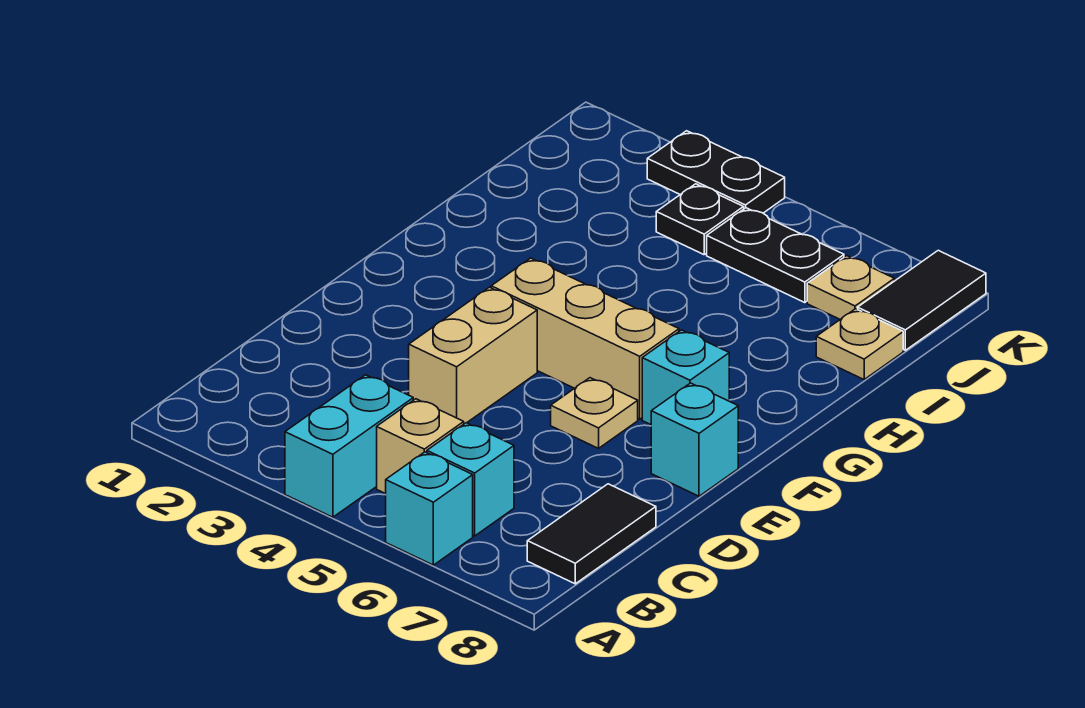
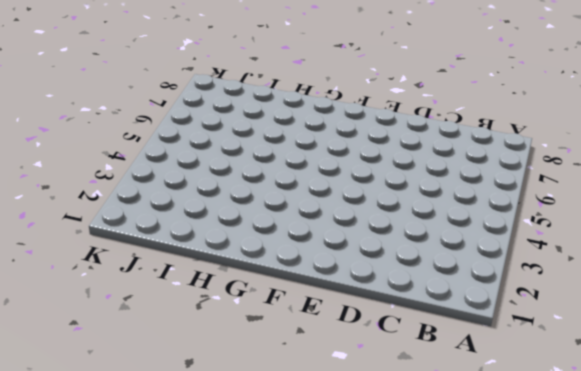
none -> cyan brick A4:B4 level 1
none -> cyan brick A6 level 1
none -> tan brick B5 level 1

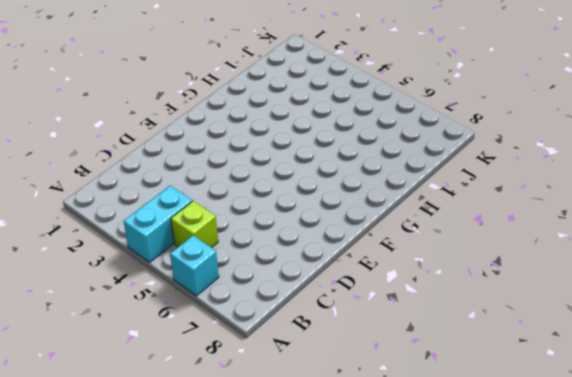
lime brick B5 level 1 -> tan brick B5 level 1
none -> cyan brick B6 level 1
none -> black tile B8:C8 level 1
none -> tan brick D4:E4 level 1

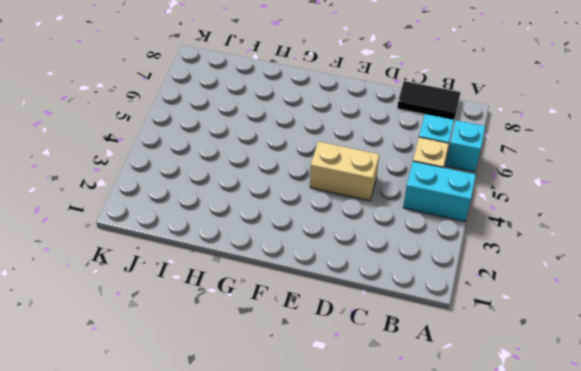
none -> tan plate E6 level 1
none -> cyan brick E8 level 1
none -> tan brick F4:F6 level 1

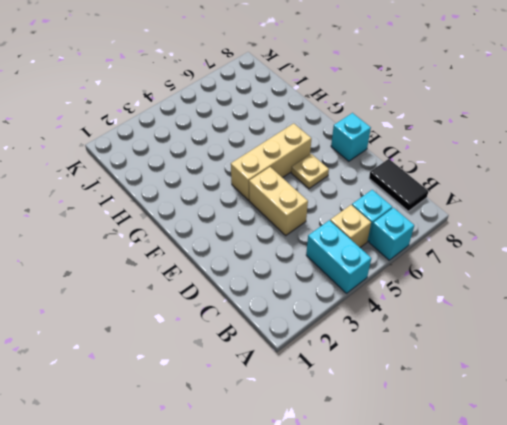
none -> cyan brick F7 level 1
none -> tan plate I8 level 1
none -> black plate J4 level 1

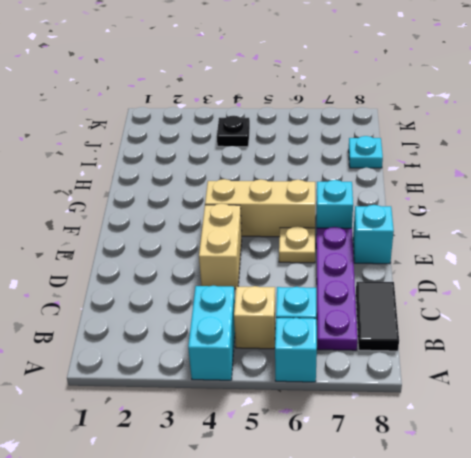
purple plate B7:E7 level 1 -> none
cyan plate I8 level 1 -> tan plate I8 level 1
none -> black plate J5:J6 level 1
none -> tan plate J7 level 1
none -> black tile J8:K8 level 1

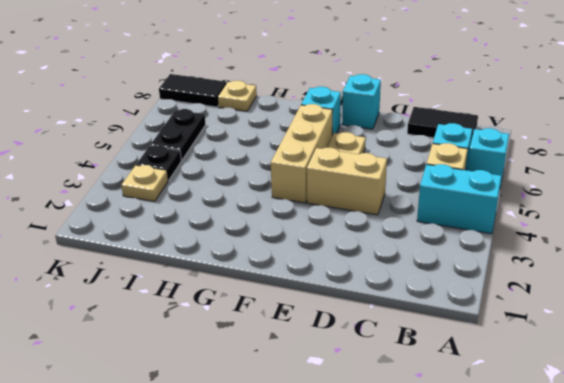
tan plate J3 level 1 -> tan plate J7 level 1
none -> black plate K3:K4 level 1

